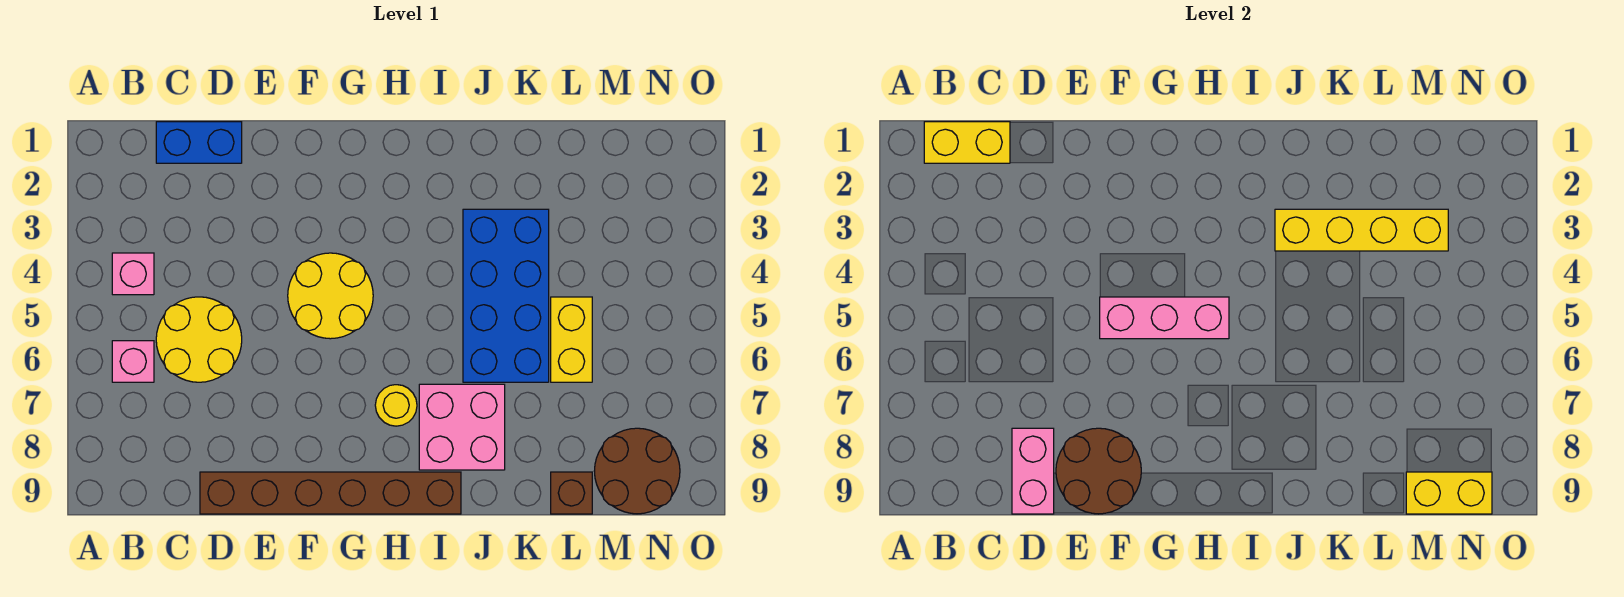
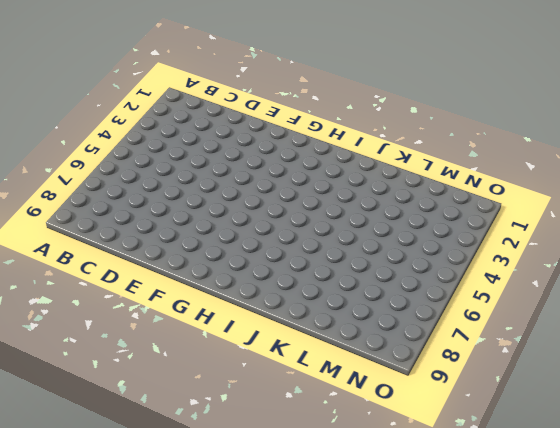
none -> pink brick B4 level 1
none -> pink brick B6 level 1
none -> blue brick C1:D1 level 1

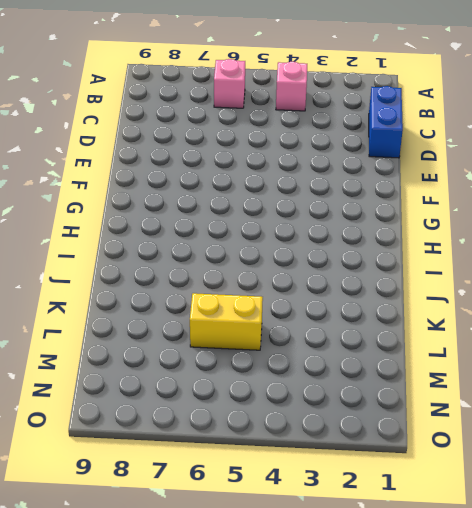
none -> yellow round brick C5:D6 level 1
none -> brown brick D9:I9 level 1
none -> yellow round brick F4:G5 level 1

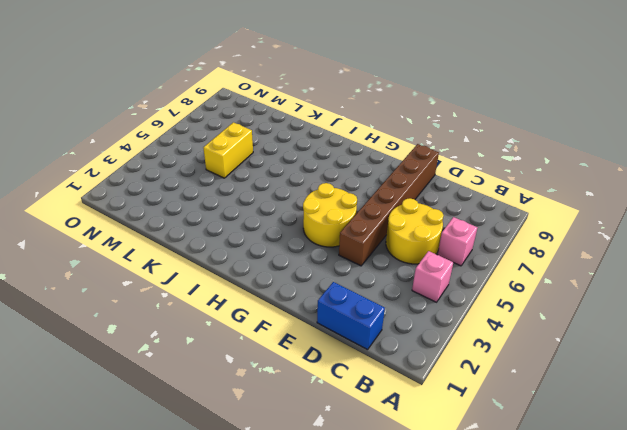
brown brick E4:E9 level 1 -> brown brick D9:I9 level 1
none -> yellow round brick H7 level 1
none -> pink brick I7:J8 level 1
none -> blue brick J3:K6 level 1

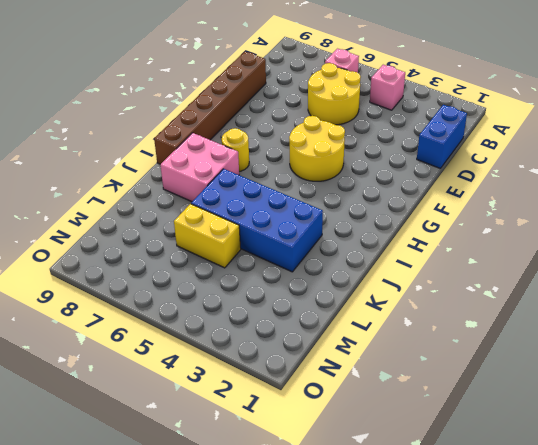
none -> brown brick L9 level 1
none -> brown round brick M8:N9 level 1
none -> yellow brick B1:C1 level 2

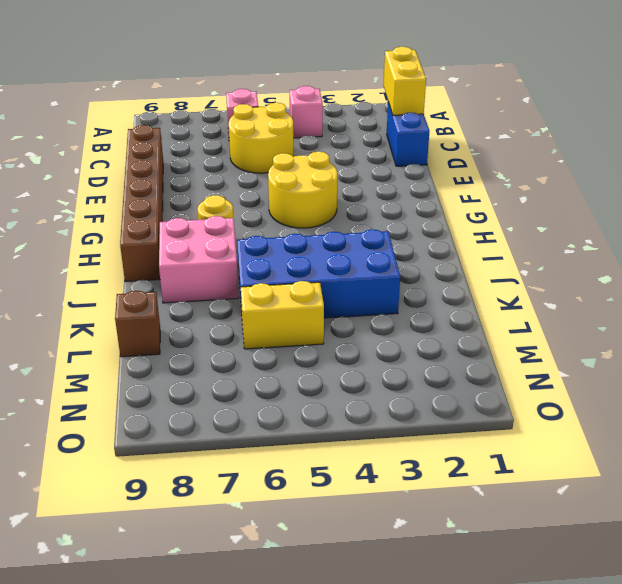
none -> brown round brick M8:N9 level 1
none -> pink brick D8:D9 level 2
none -> brown round brick E8:F9 level 2

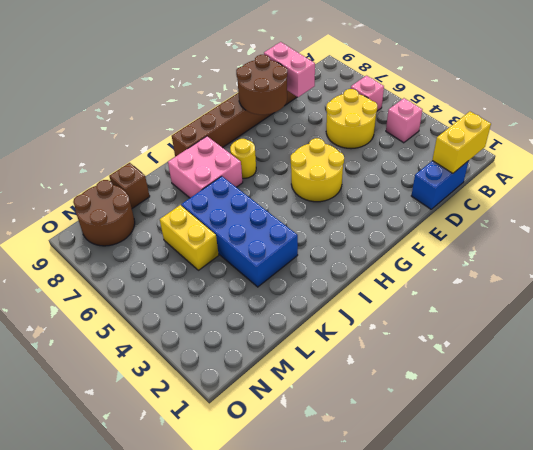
none -> pink brick F5:H5 level 2
none -> yellow brick J3:M3 level 2
none -> yellow brick M9:N9 level 2

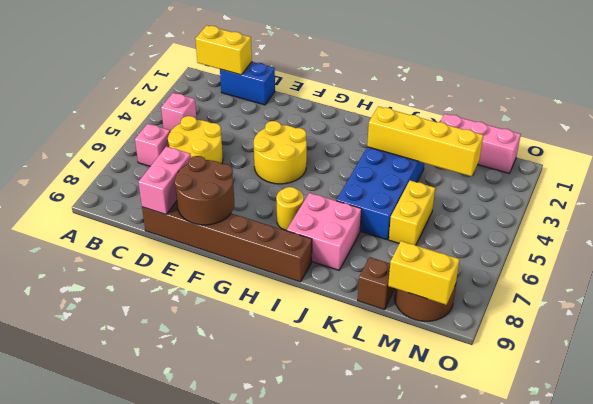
pink brick L1:N1 level 1 -> pink brick F5:H5 level 2

